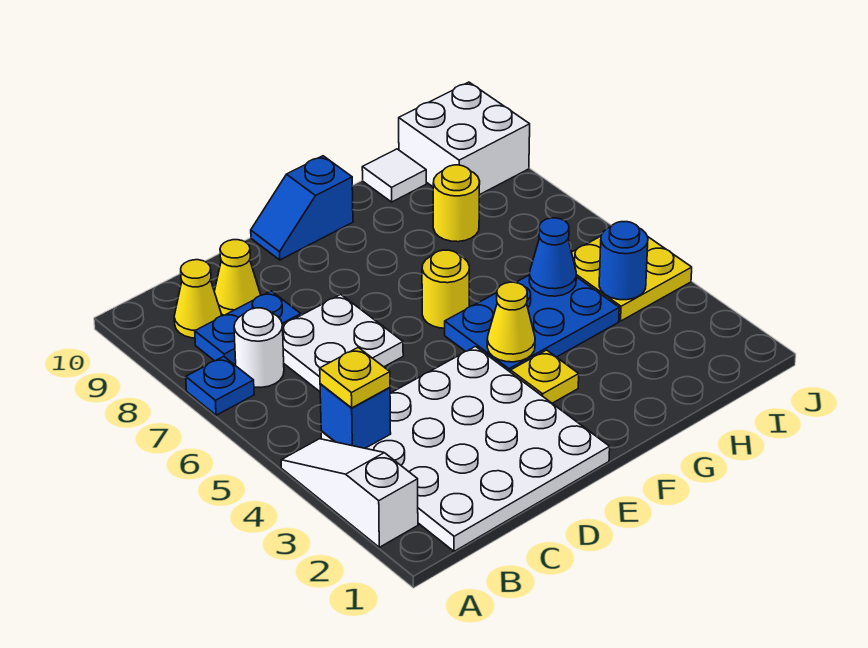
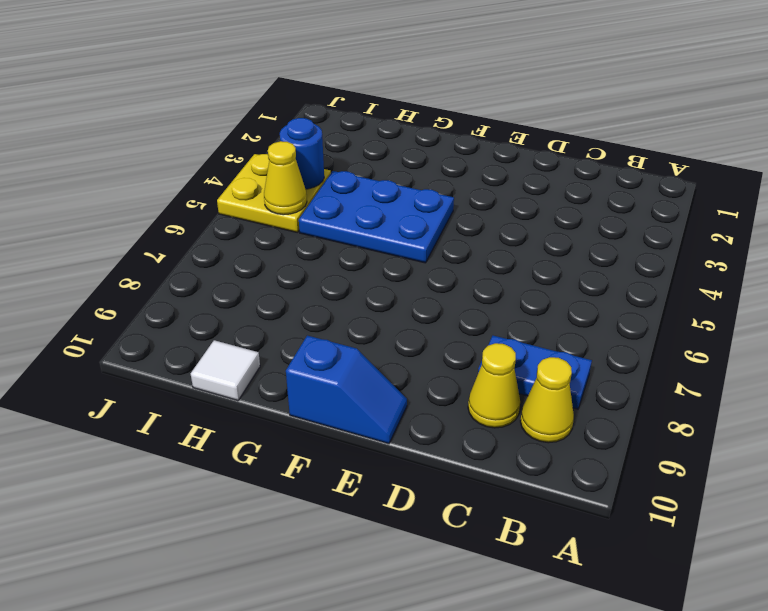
yellow cone I5 level 2 -> yellow cone F4 level 2
none -> white slope A2:A4 level 1 top 2
none -> blue plate A7 level 1
none -> white plate B1:E4 level 1

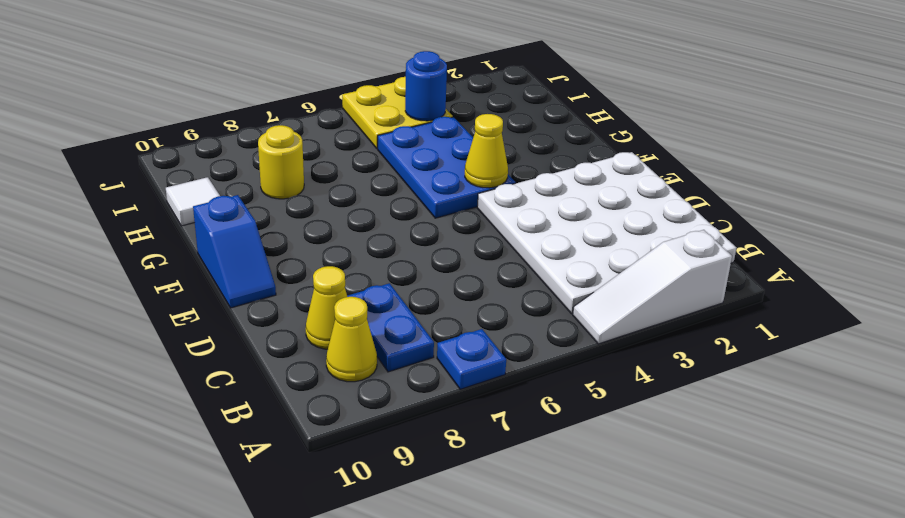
none -> white round brick B7 level 1
none -> white plate C6:D7 level 1
none -> yellow plate F3 level 1

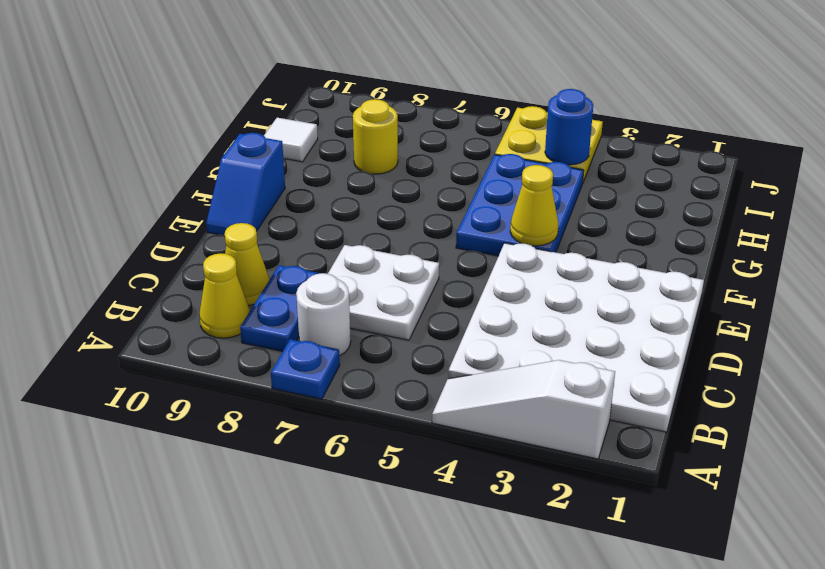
none -> yellow plate F3 level 1
none -> yellow round brick F6 level 1
none -> white brick I9:J10 level 1

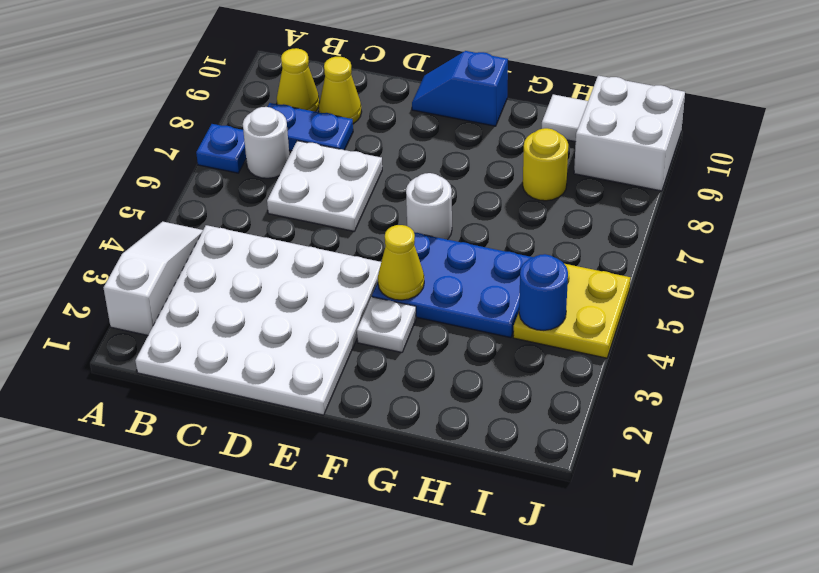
white plate F3 level 1 -> yellow plate F3 level 1
white round brick F6 level 1 -> yellow round brick F6 level 1
none -> blue brick B4 level 2
none -> blue cone H5 level 2
none -> yellow plate B4 level 3

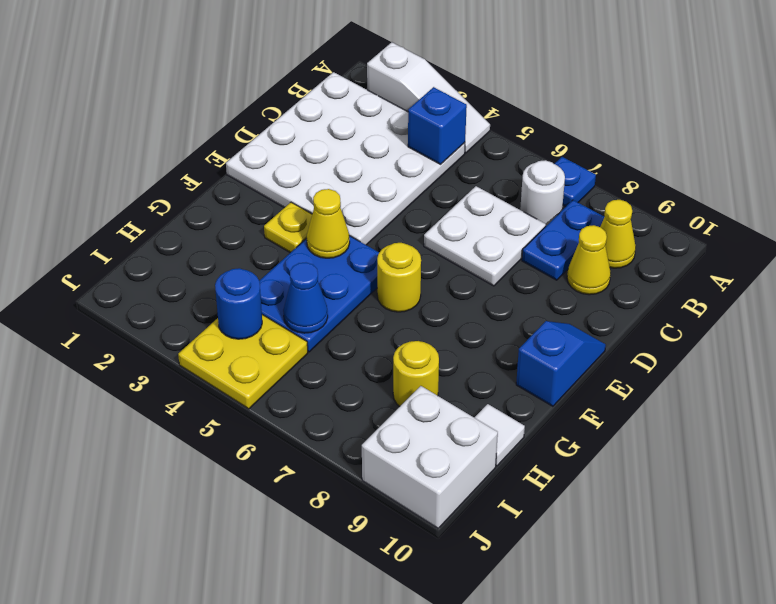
none -> yellow plate B4 level 3

